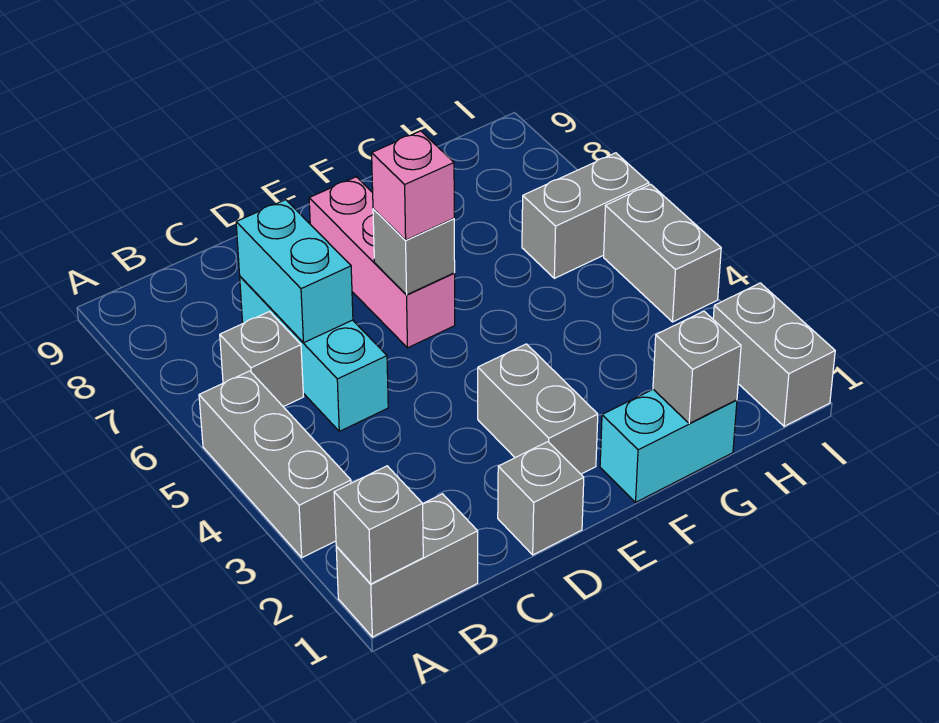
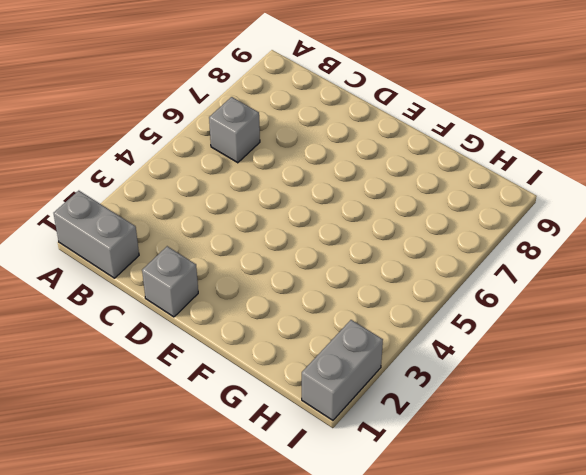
none -> grey brick A3:A5 level 1
none -> cyan brick C5:C7 level 1
none -> grey brick E2:E3 level 1

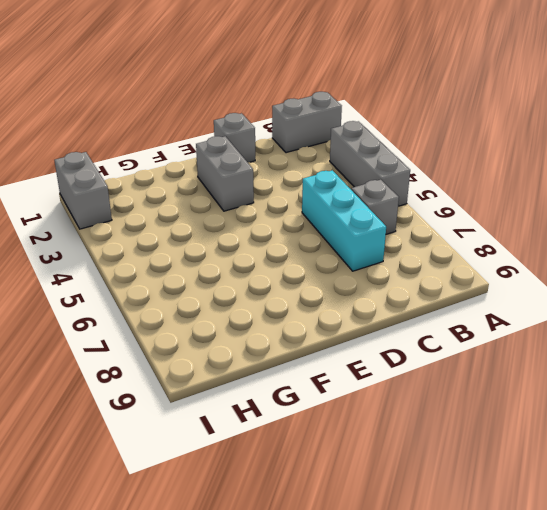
none -> pink brick E6:E8 level 1
none -> cyan brick F1:G1 level 1
none -> grey brick H6:I6 level 1

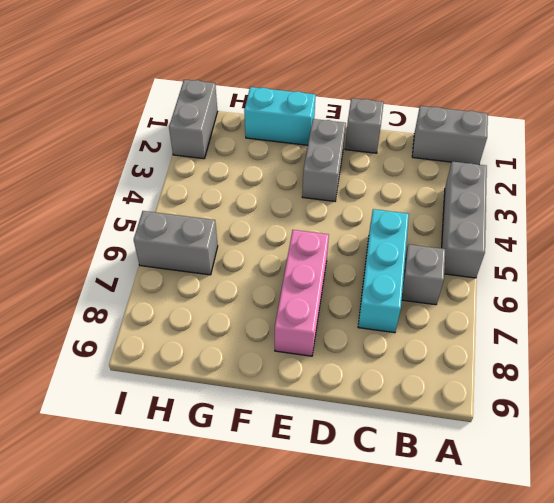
none -> grey brick I4:I5 level 1
none -> grey brick A1 level 2
none -> cyan brick C6:C7 level 2

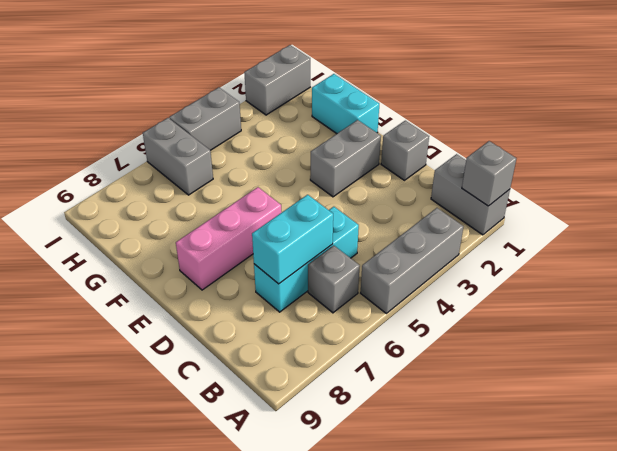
none -> grey brick E6 level 2
none -> grey brick G1 level 2
none -> pink brick E6 level 3

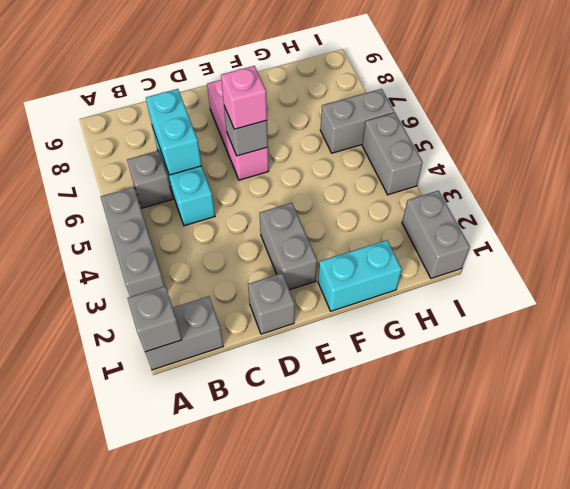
none -> grey brick G1 level 2

